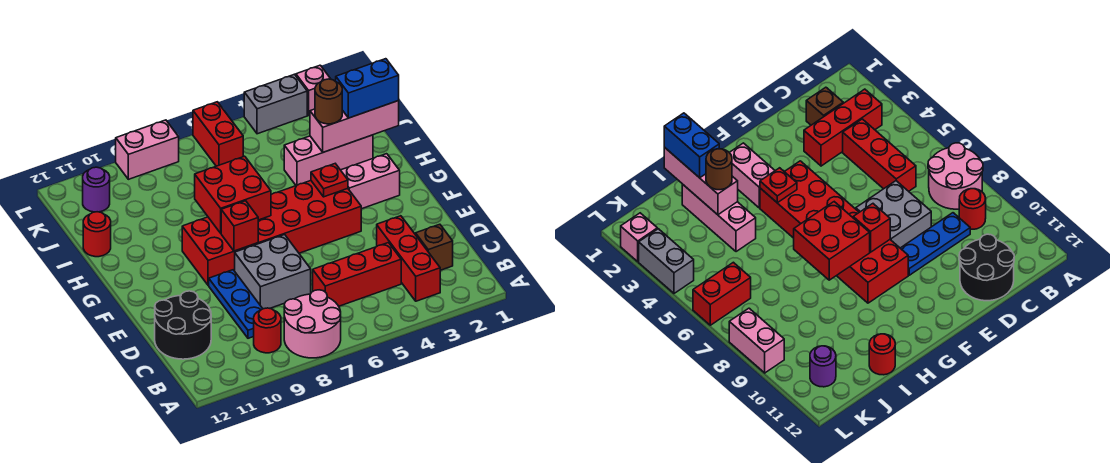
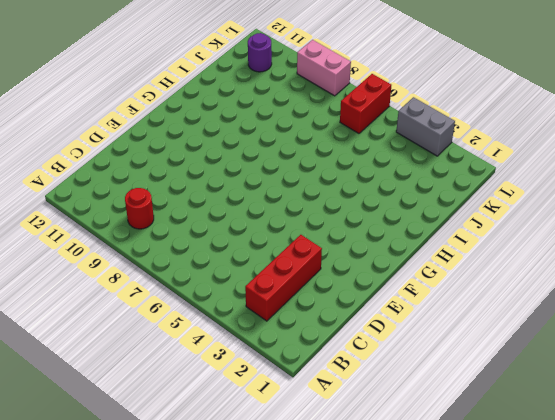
none -> pink round brick A7:B8 level 1
none -> brown brick C2 level 1
none -> red brick C4:C6 level 1

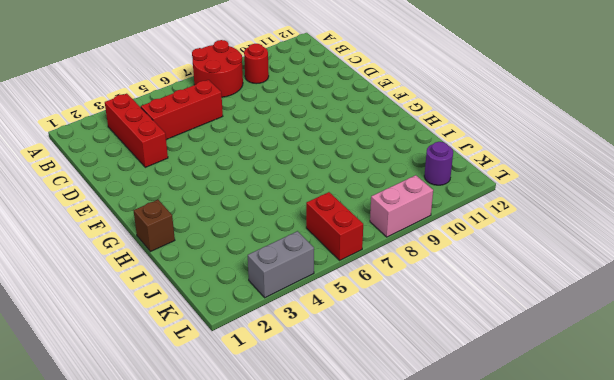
red round brick A7:B8 level 1 -> pink round brick A7:B8 level 1
brown brick H1 level 1 -> brown brick C2 level 1
none -> blue plate C9:E9 level 1
none -> black round brick C11:D12 level 1
none -> grey brick D7:E8 level 1

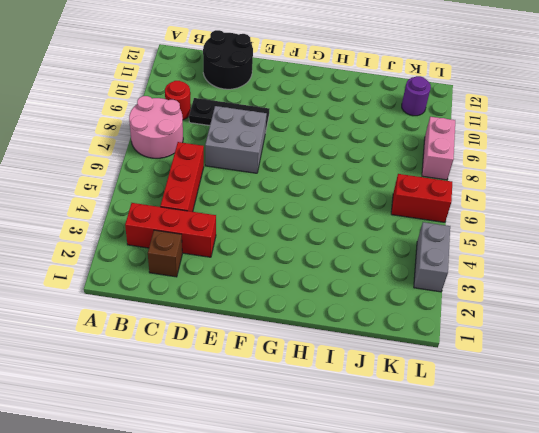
black plate C9:E9 level 1 -> blue plate C9:E9 level 1
none -> red brick F4:G9 level 1
none -> pink brick G2:G3 level 1
none -> pink brick I2:I4 level 1

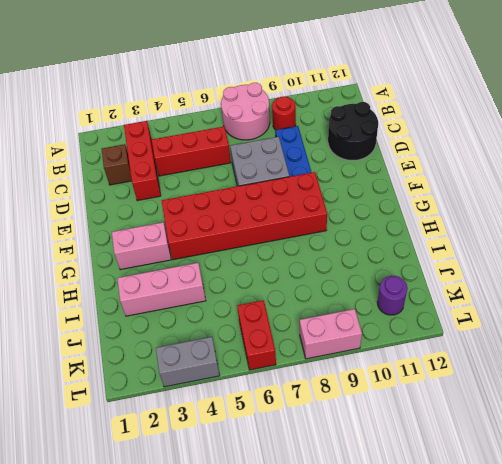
none -> red round brick I12 level 1
none -> pink brick L2 level 1
none -> red brick F8 level 2

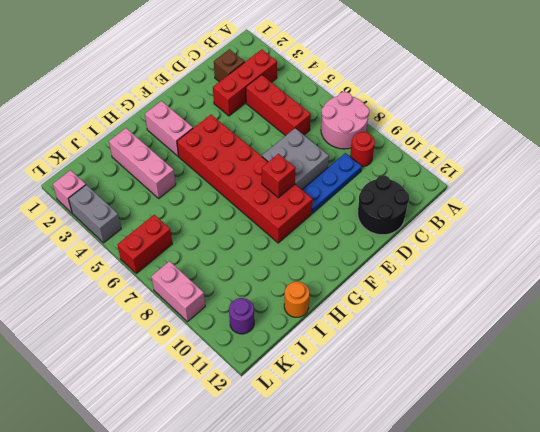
orange round brick I12 level 1 -> red round brick I12 level 1
none -> red plate G4 level 2
none -> red brick G7:H8 level 2
none -> pink brick I1:I3 level 2

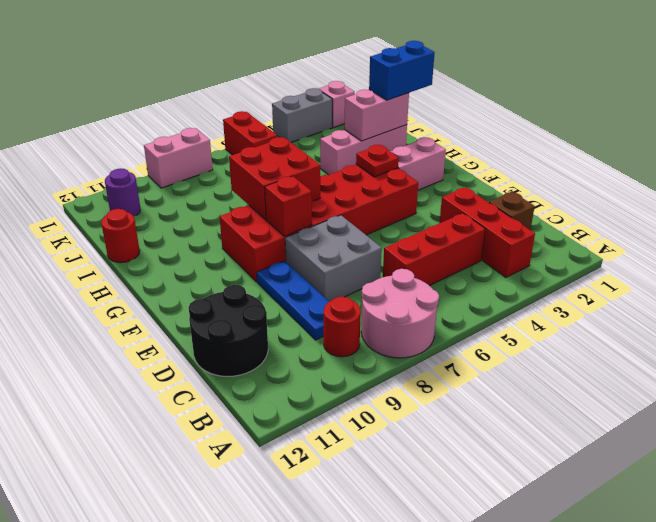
pink brick I2:I3 level 2 -> pink brick I1:I3 level 2
none -> brown round brick I3 level 3

